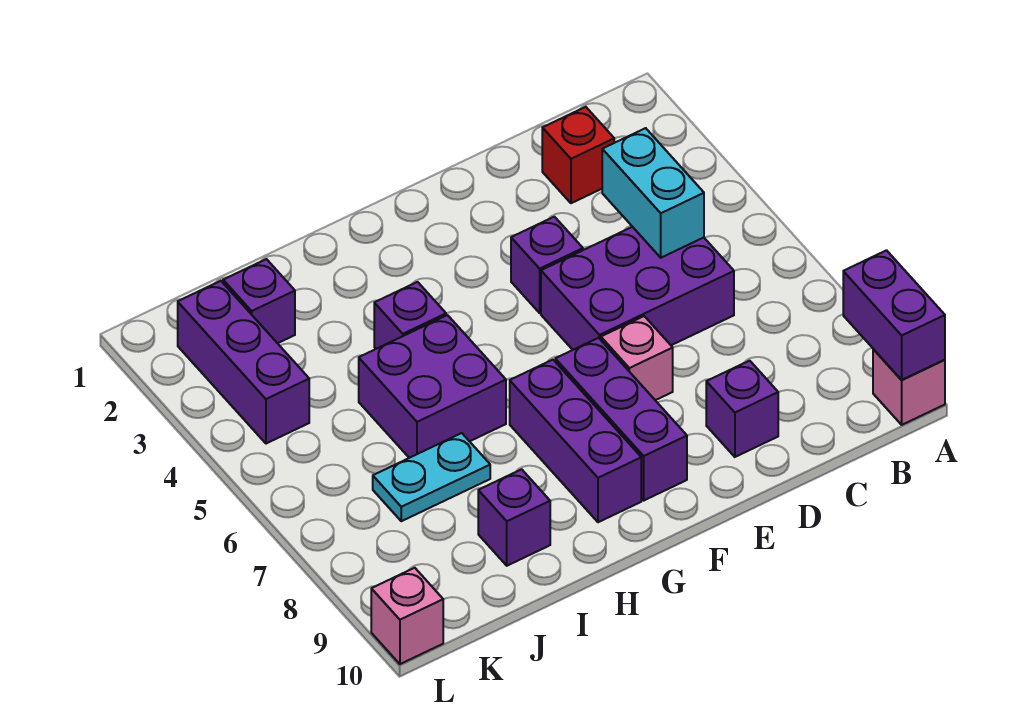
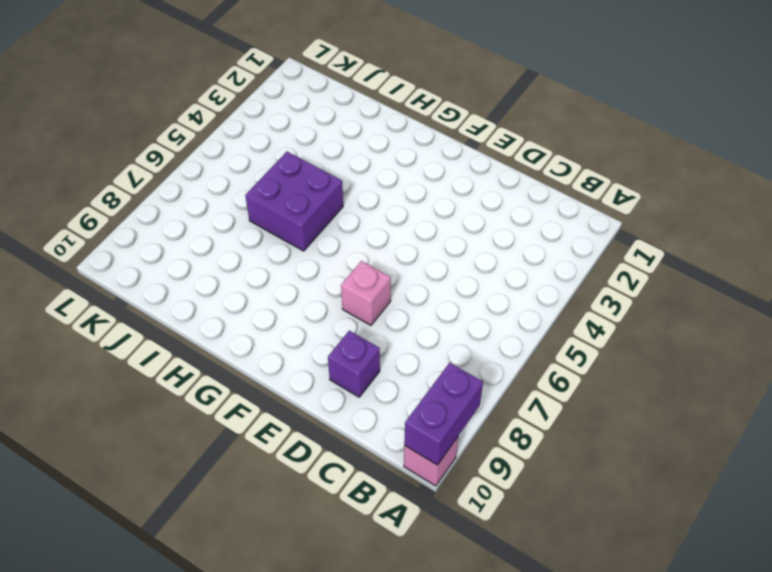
none -> red brick C2 level 1
none -> purple brick C5:E6 level 1
none -> purple brick E4 level 1

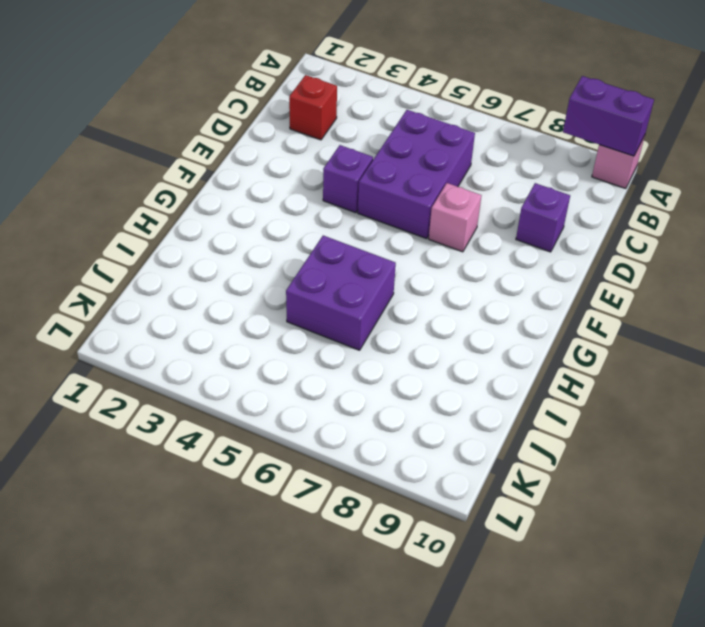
none -> purple brick F7:F9 level 1
none -> purple brick G7:G9 level 1
none -> purple brick H4 level 1

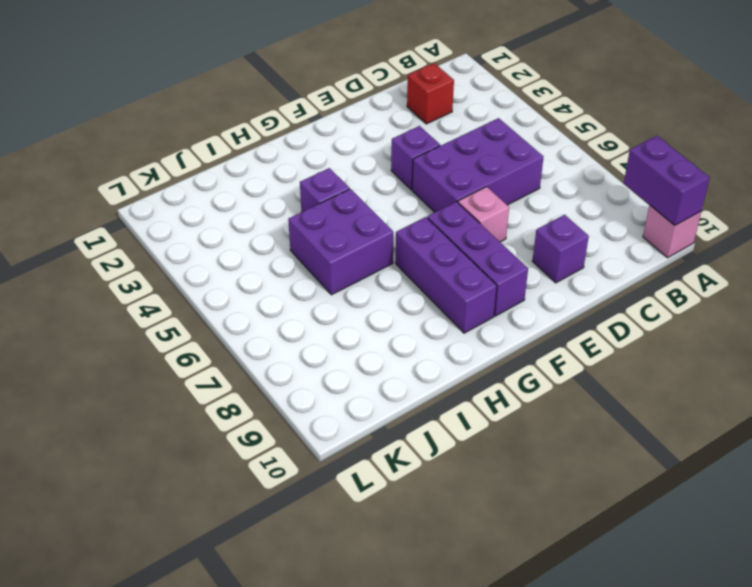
none -> cyan plate I7:J7 level 1
none -> purple brick I9 level 1
none -> purple brick J2 level 1

